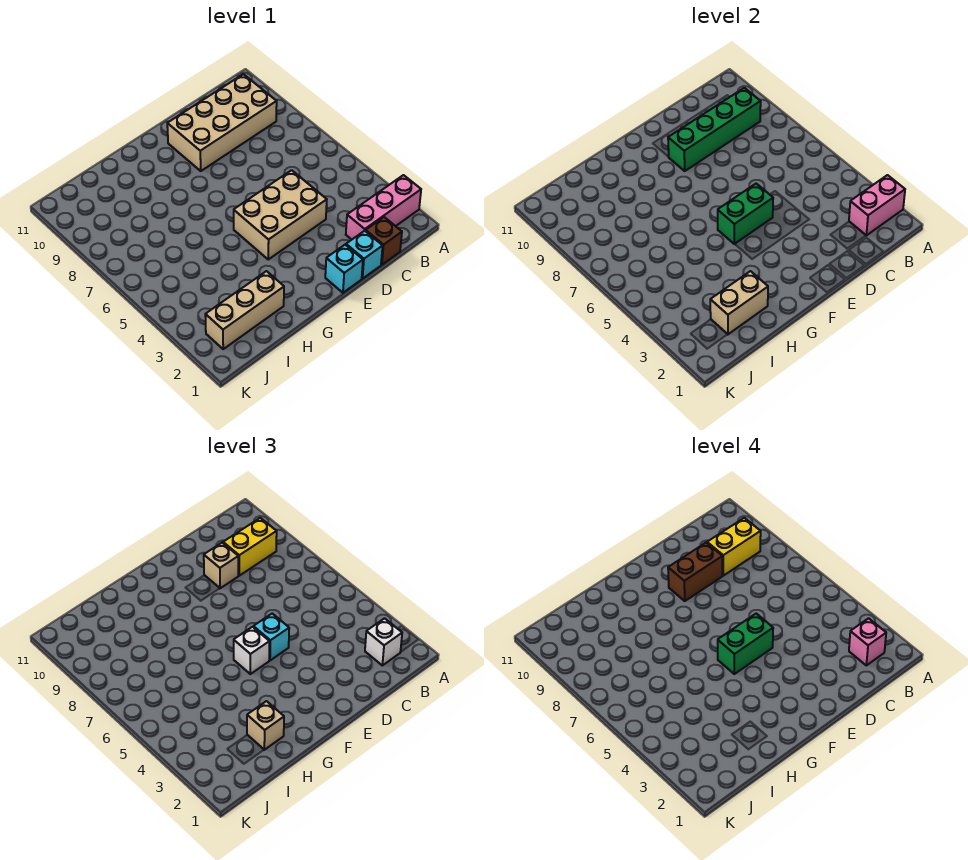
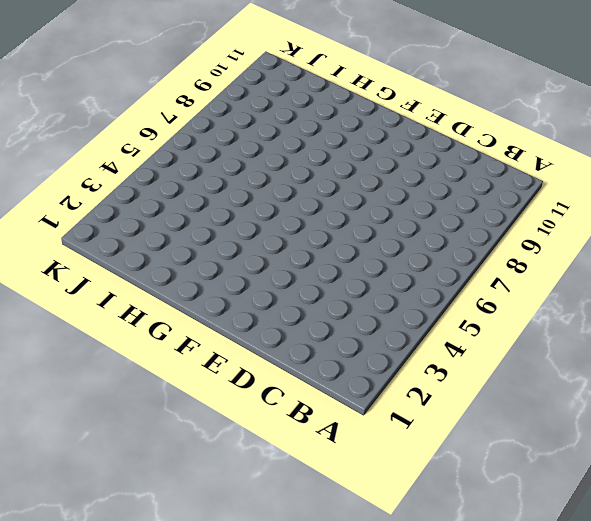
none -> pink brick A2:C2 level 1
none -> tan brick B9:E10 level 1
none -> brown brick C1 level 1

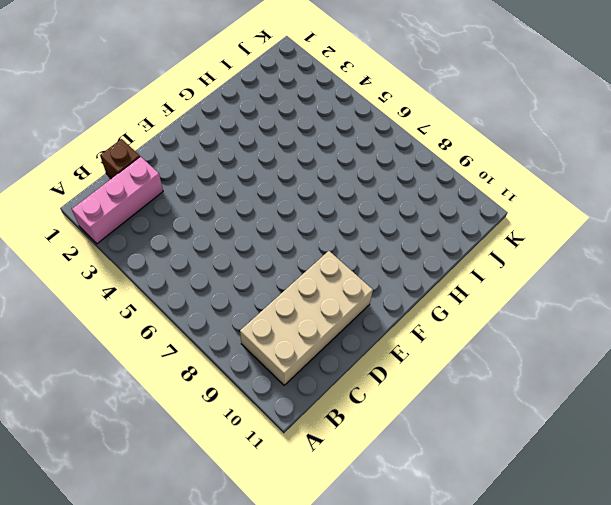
none -> cyan brick D1 level 1
none -> tan brick D4:F5 level 1
none -> cyan brick E1 level 1

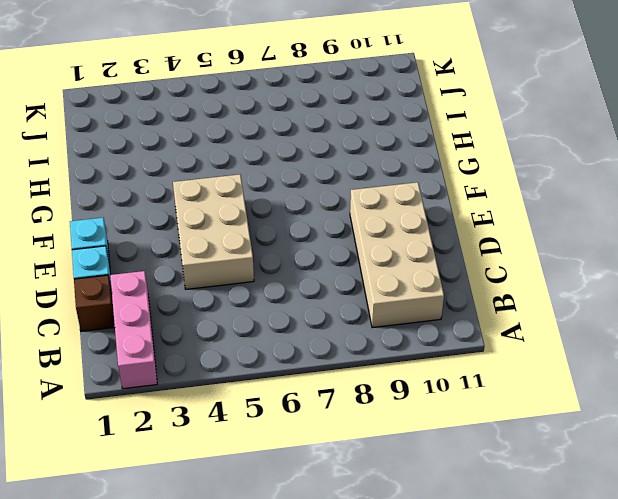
none -> tan brick H2:J2 level 1
none -> pink brick A2:B2 level 2
none -> green brick B9:E9 level 2

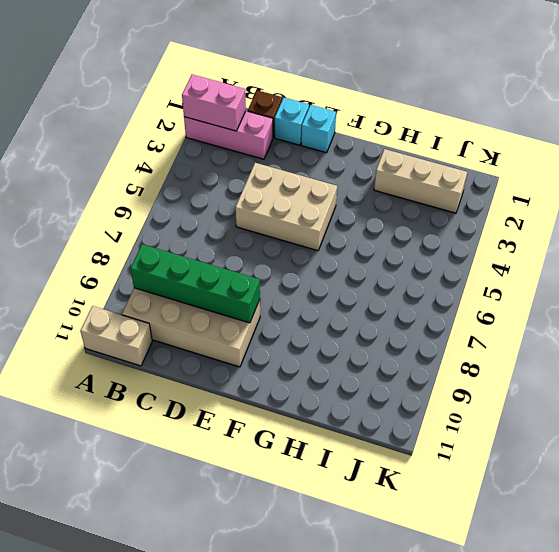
tan brick A11:B11 level 1 -> tan brick H2:I2 level 2
none -> green brick E5:F5 level 2
none -> white brick B2 level 3
none -> yellow brick B9:C9 level 3

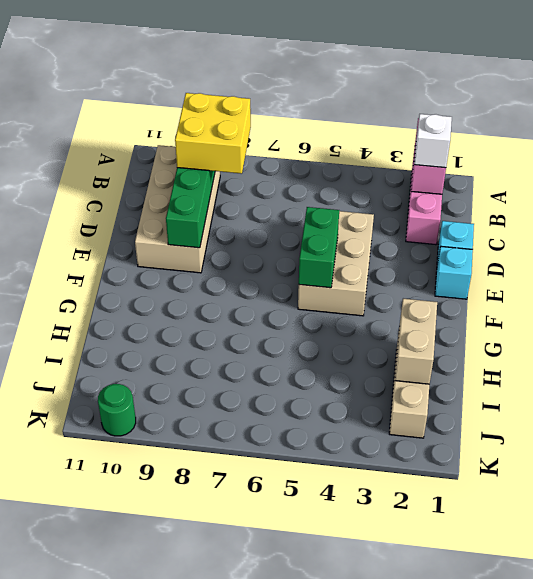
yellow brick B8:C9 level 3 -> yellow brick B9:C9 level 3
green round brick K10 level 1 -> none
none -> brown brick C1 level 1
none -> tan brick D9 level 3
none -> cyan brick E5 level 3

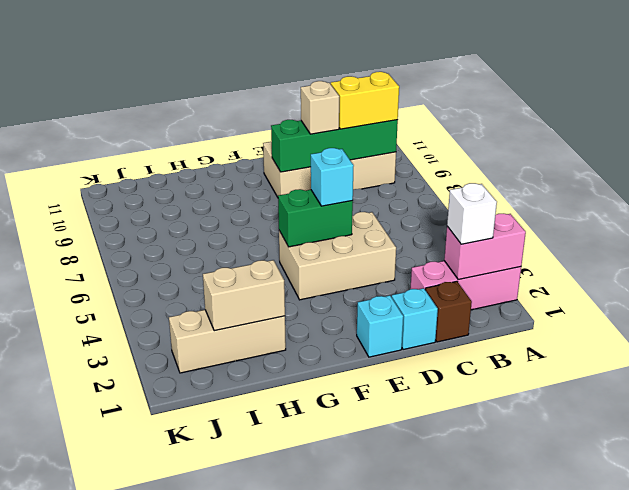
none -> white brick F5 level 3
none -> tan brick H2 level 3
none -> pink brick B2 level 4

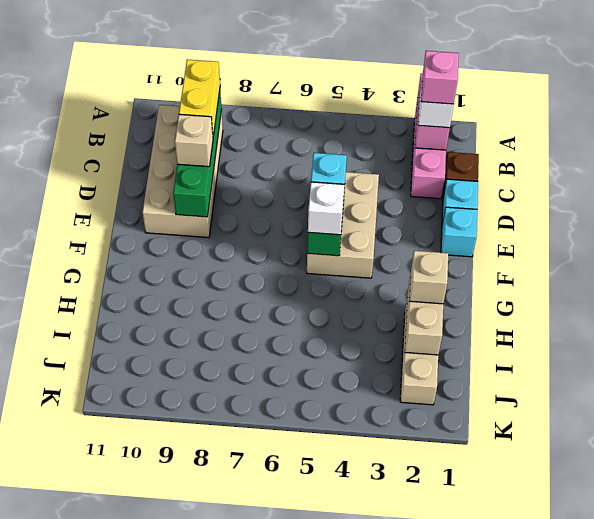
none -> yellow brick B9:C9 level 4
none -> brown brick D9:E9 level 4
none -> green brick E5:F5 level 4

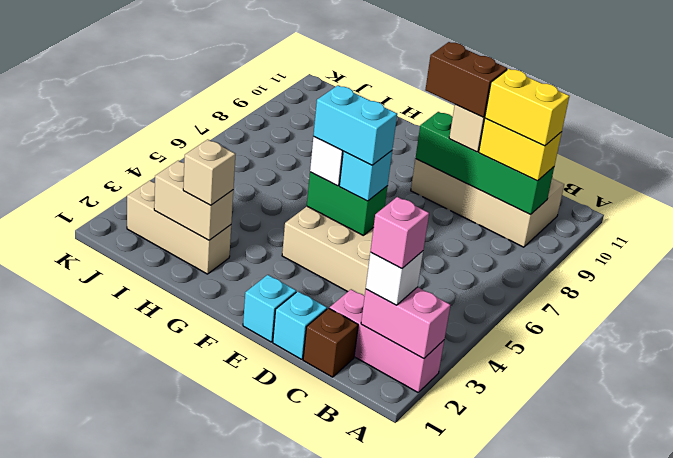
cyan brick E5:F5 level 4 -> green brick E5:F5 level 4

